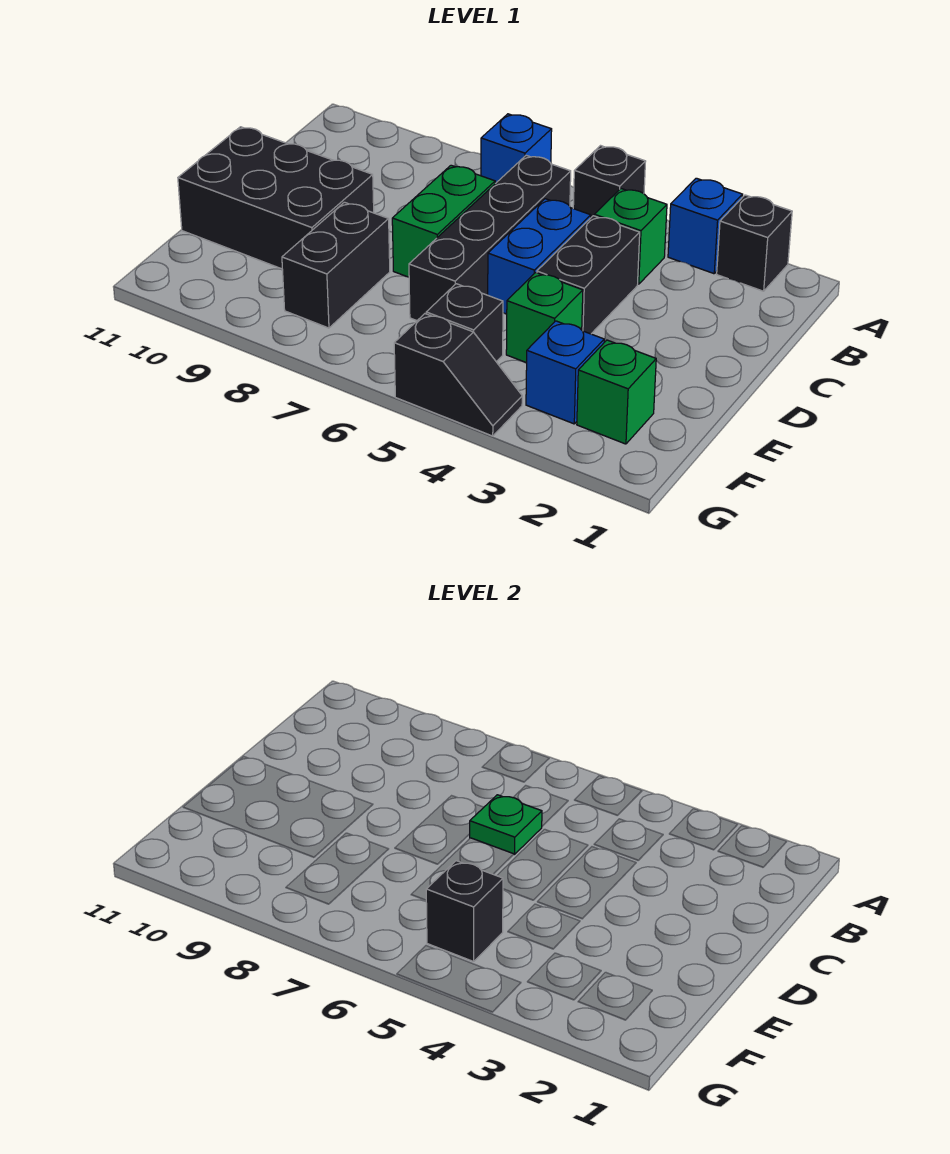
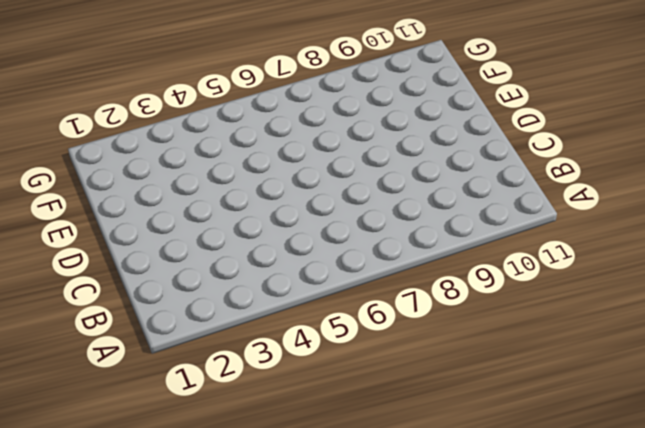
none -> black brick A2 level 1
none -> blue brick A3 level 1
none -> black brick A5 level 1

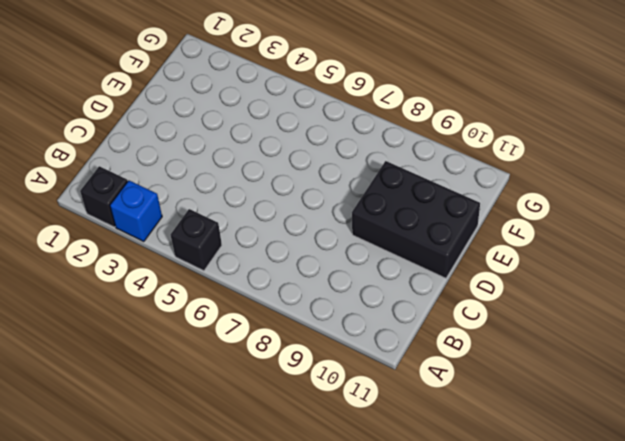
none -> blue brick A7 level 1
none -> green brick B4 level 1
none -> black brick B6:E6 level 1

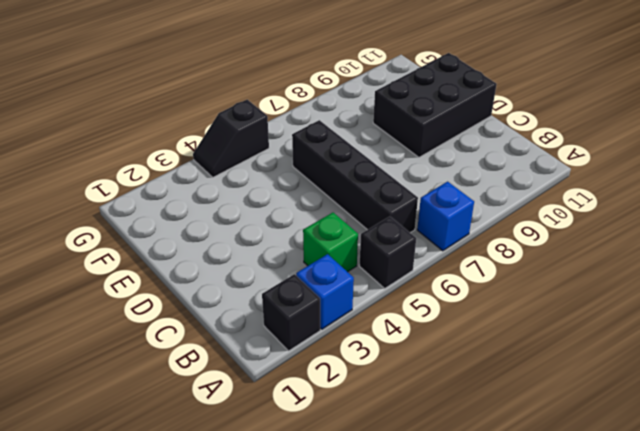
none -> black brick C4:D4 level 1
none -> blue brick C5:D5 level 1
none -> green brick C7:D7 level 1

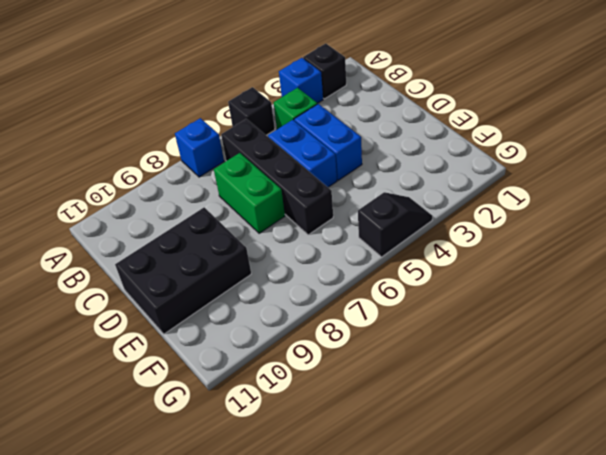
blue brick C4:D4 level 1 -> black brick C4:D4 level 1
none -> green brick E4 level 1
none -> black brick E8:F8 level 1
none -> green brick F2 level 1

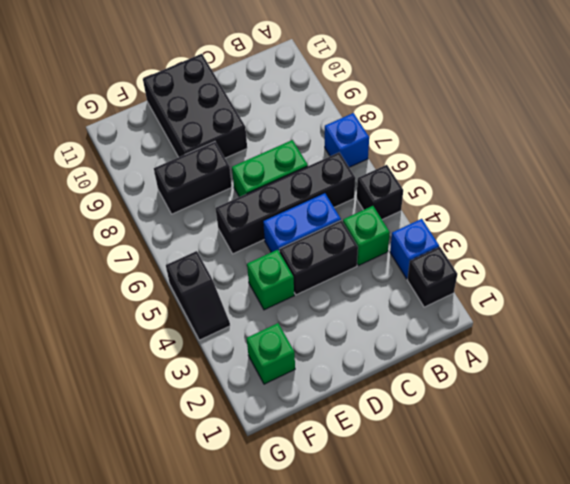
none -> blue brick F3 level 1
none -> black brick F5 level 1
none -> green plate C6 level 2

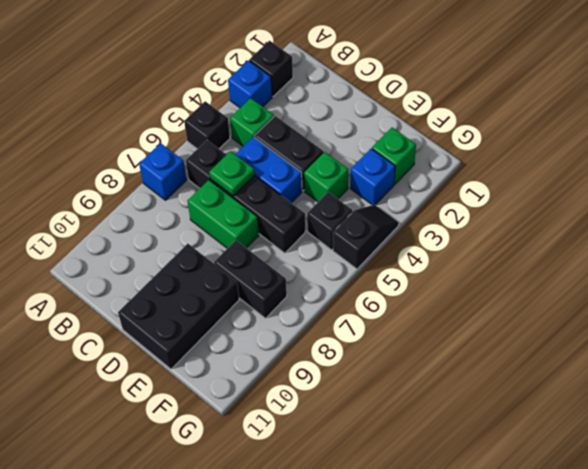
none -> black brick F5 level 2

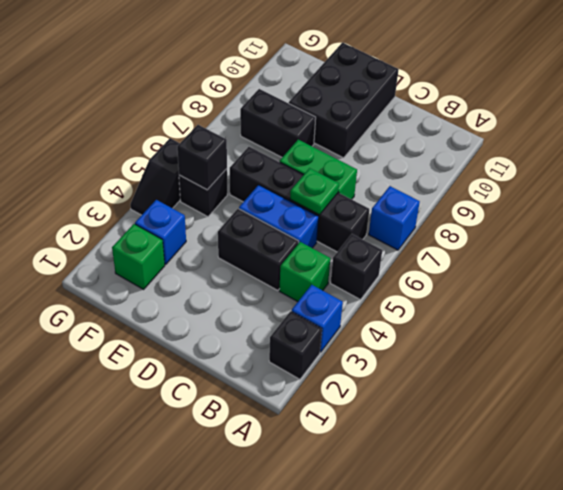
none -> green brick E4 level 1

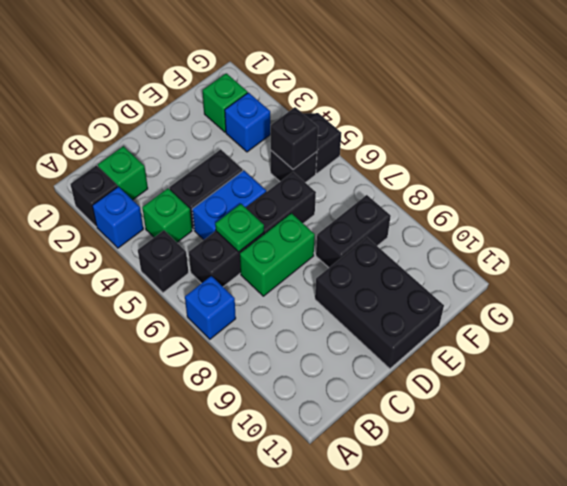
green brick B2 level 1 -> green brick E4 level 1

